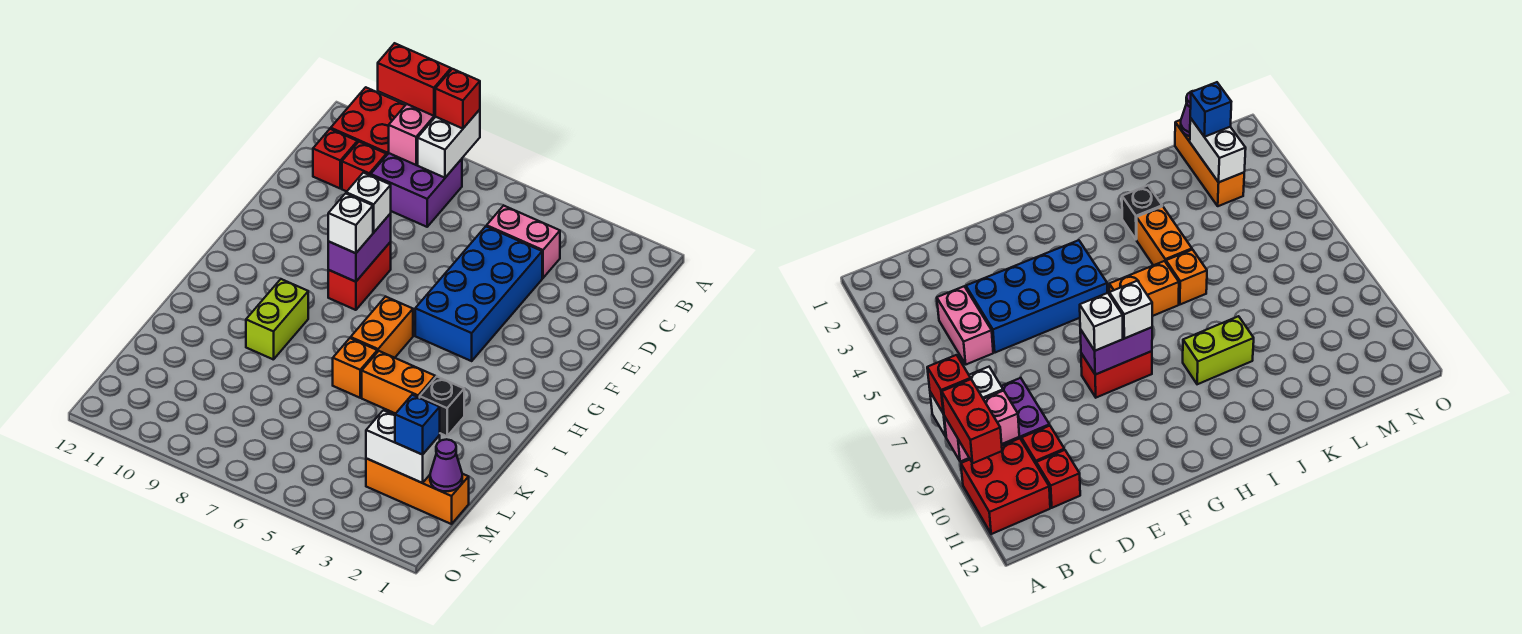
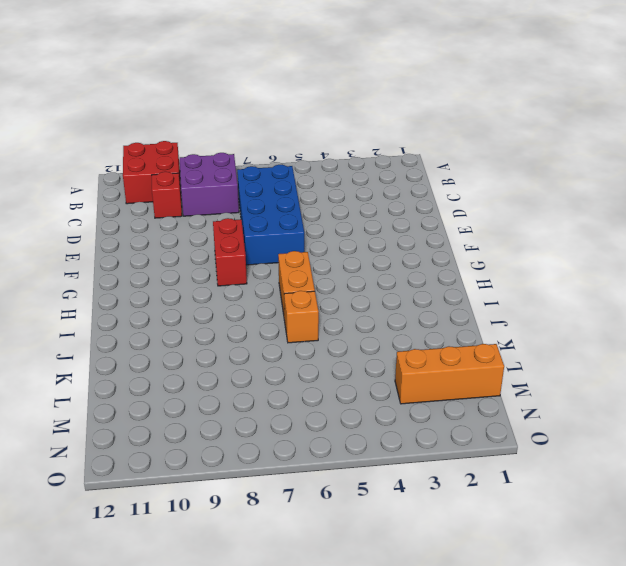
blue brick C6:F7 level 1 -> blue brick D4:G5 level 1
none -> pink brick C4:C5 level 1
none -> red brick C11 level 1
none -> lime brick I9:J9 level 1

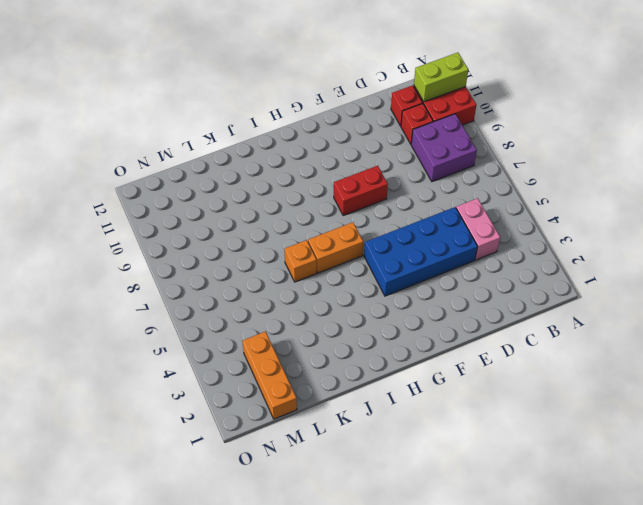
lime brick A11:B11 level 2 -> lime brick I9:J9 level 1
none -> black brick J3 level 1
none -> orange brick J4:J5 level 1
none -> white brick A8:B8 level 2

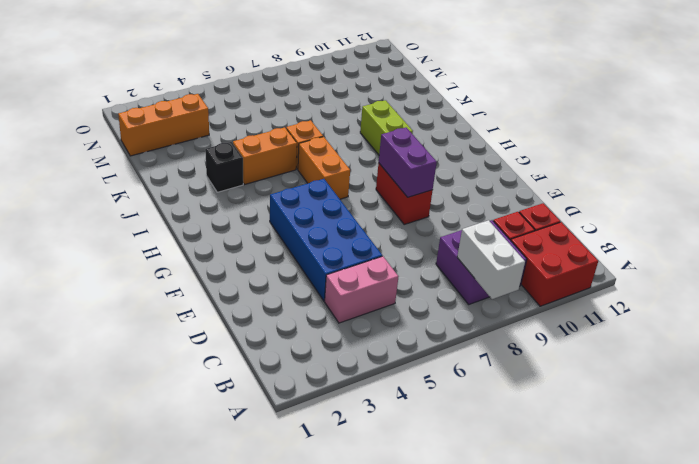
none -> pink brick A9:B9 level 2
none -> purple cone M1 level 2
none -> white brick M2:M3 level 2

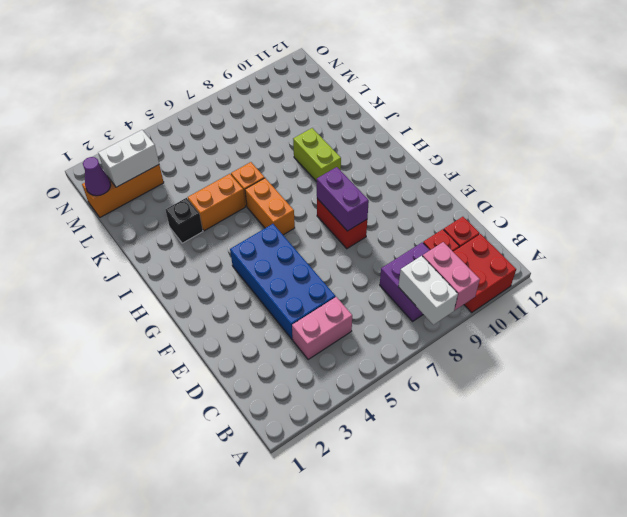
none -> red brick A8 level 3
none -> red brick A9:A10 level 3
none -> white brick F8 level 3

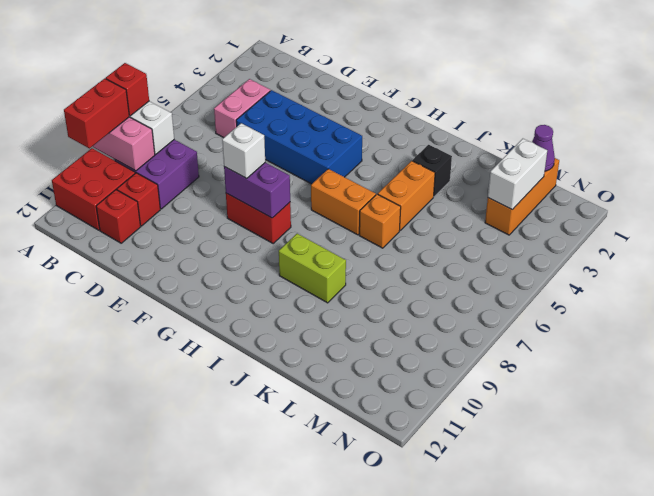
none -> white brick G8 level 3
none -> blue brick M2 level 3

